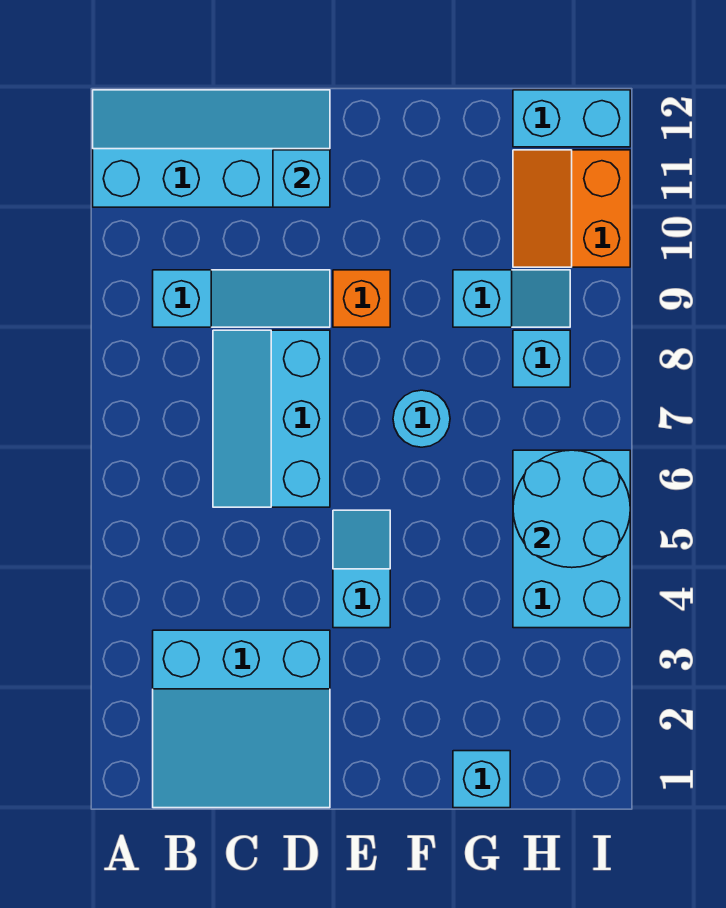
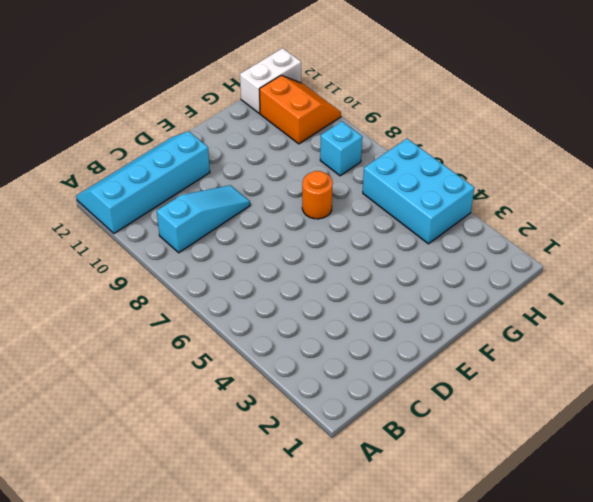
orange round brick F7 level 1 -> cyan round brick F7 level 1
orange slope H10:I11 level 1 top H -> orange slope H10:I11 level 1 top I
white brick H12:I12 level 1 -> cyan brick H12:I12 level 1
none -> cyan slope B1:D3 level 1 top 3
none -> cyan slope C6:D8 level 1 top D
none -> cyan slope E4:E5 level 1 top 4

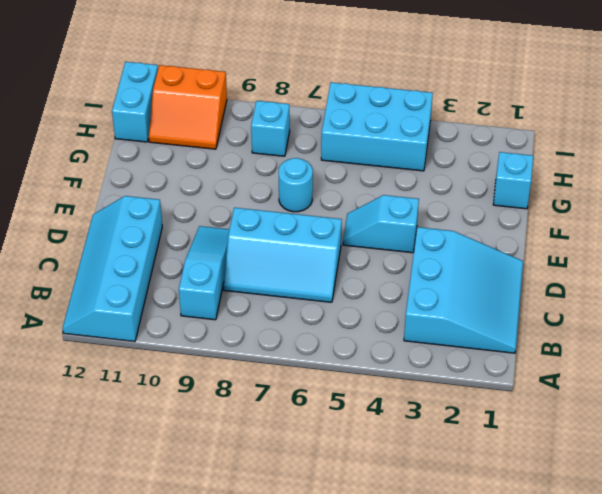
none -> orange brick E9 level 1
none -> cyan slope G9:H9 level 1 top G
none -> cyan brick D11 level 2

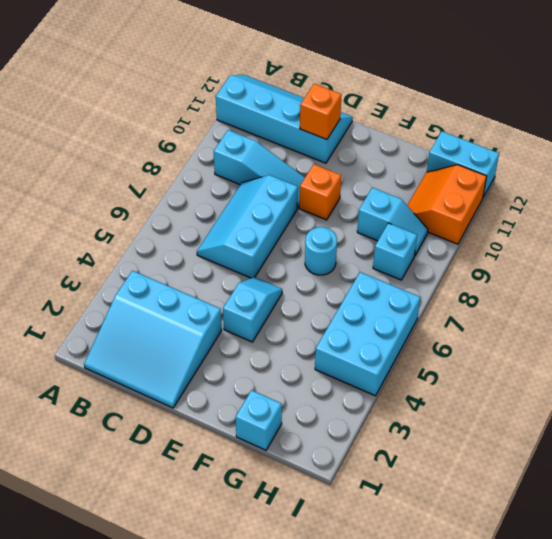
orange brick D11 level 2 -> cyan brick D11 level 2
none -> cyan round brick H5:I6 level 2

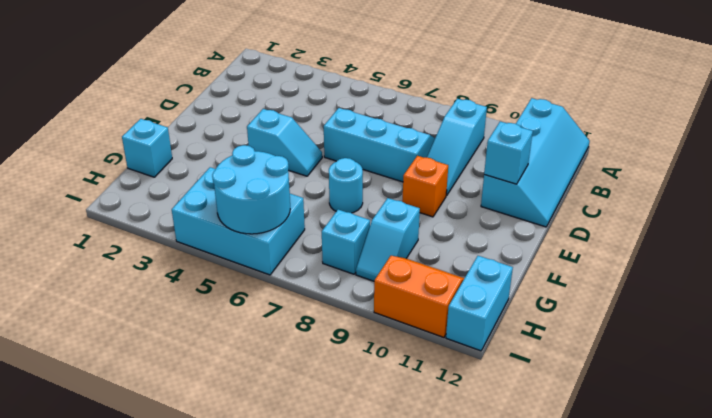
none -> cyan slope B1:D3 level 1 top 3

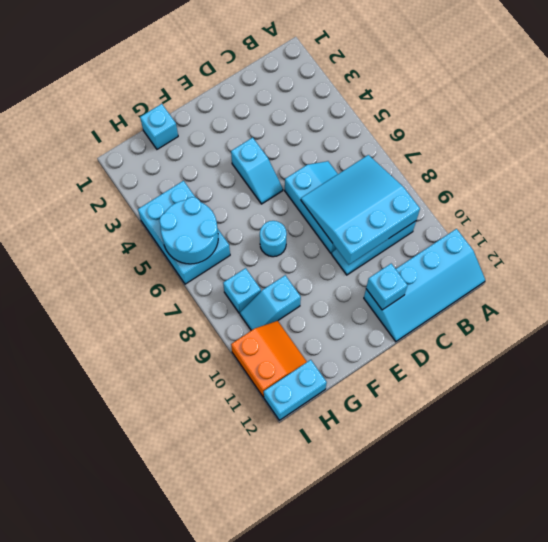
cyan slope B7:D9 level 2 top 9 -> cyan slope B1:D3 level 1 top 3
none -> orange brick E9 level 1

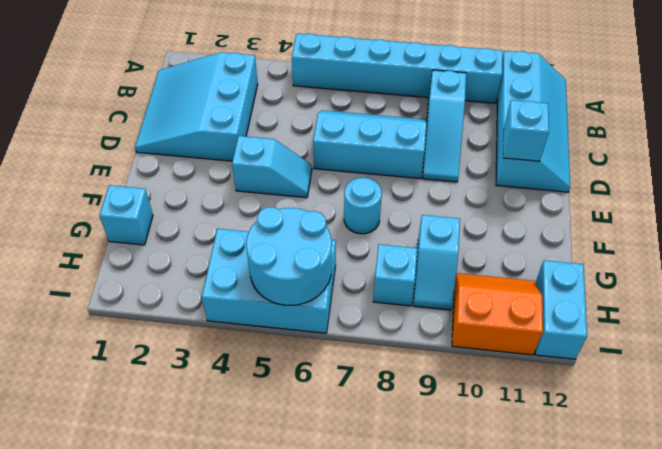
cyan brick A5:A10 level 1 -> none
none -> orange brick E9 level 1

